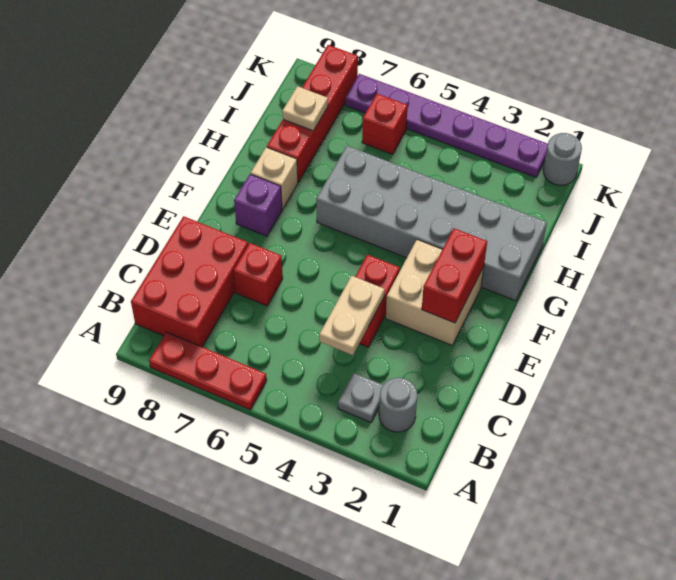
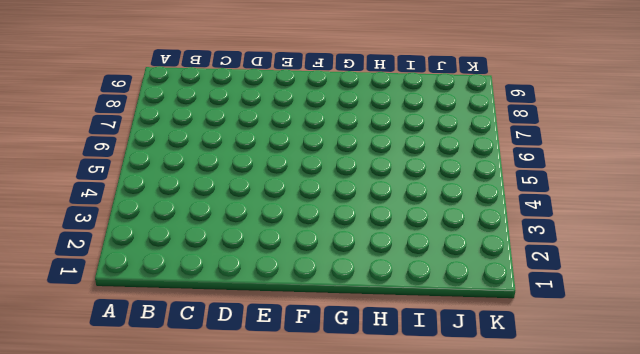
none -> red plate A6:A8 level 1
none -> grey round brick B2 level 1
none -> grey plate B3 level 1

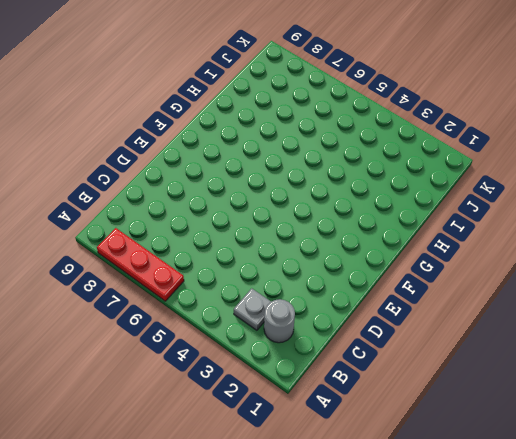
none -> red brick B8:D9 level 1
none -> red brick D4:E4 level 1
none -> red brick D7 level 1

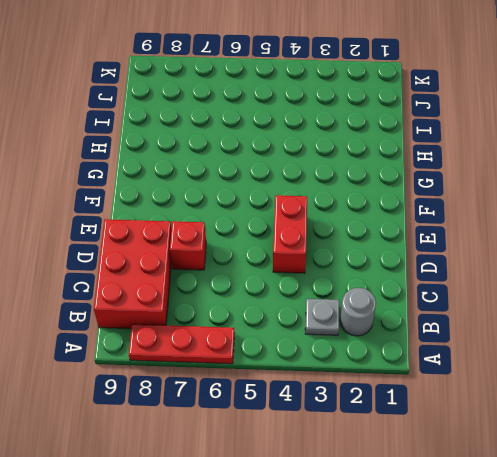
none -> tan brick E2:F3 level 1
none -> purple brick F8 level 1
none -> grey brick G1:H6 level 1

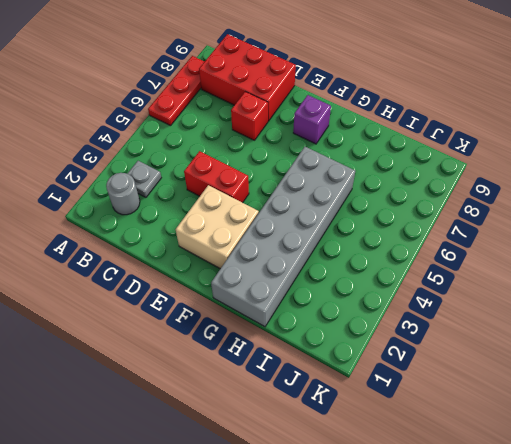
none -> tan brick G8 level 1
none -> red brick H8:K8 level 1
none -> red brick J6 level 1

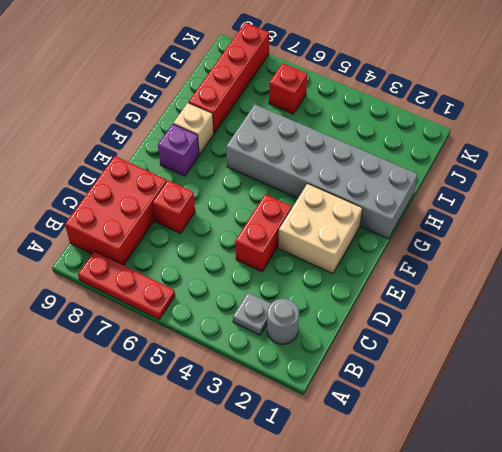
none -> grey round brick K1 level 1
none -> purple plate K2:K7 level 1
none -> tan plate C4:D4 level 2

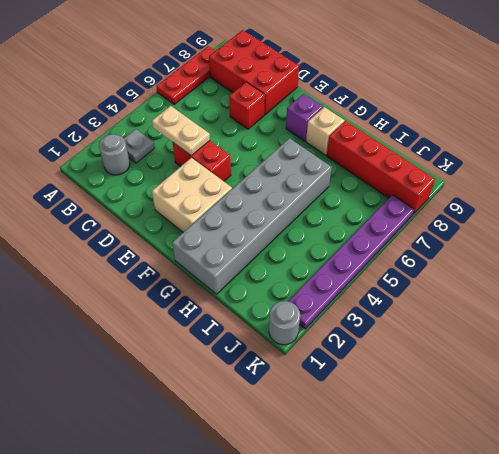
none -> red brick J6 level 1
none -> red brick E2:F2 level 2
none -> tan plate I8 level 2

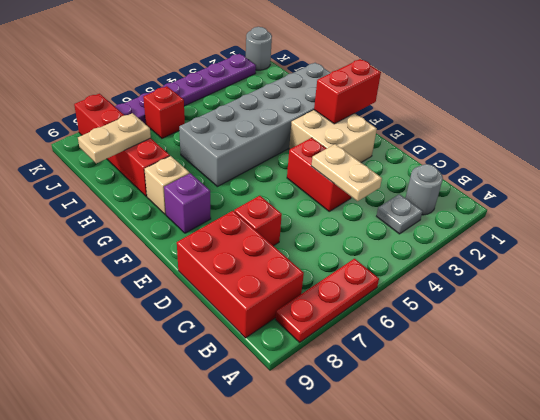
red brick F1:F2 level 2 -> red brick E2:F2 level 2
tan plate I8:I9 level 2 -> tan plate I8 level 2

